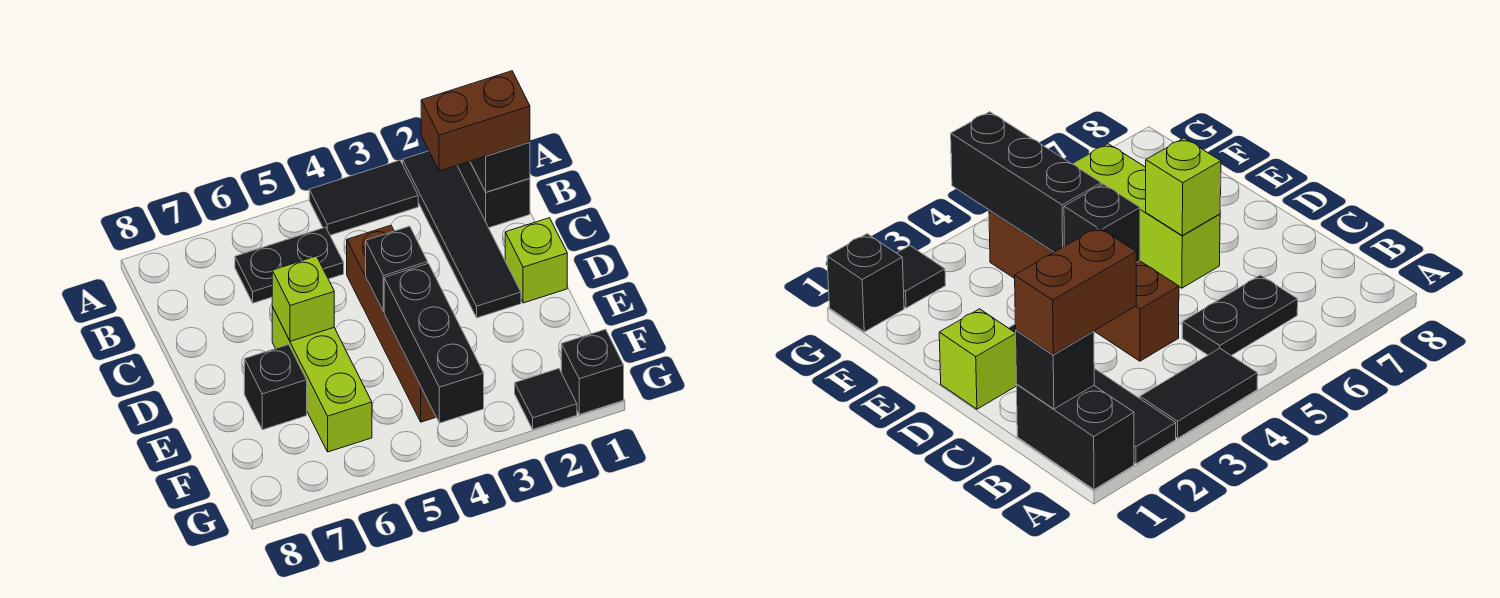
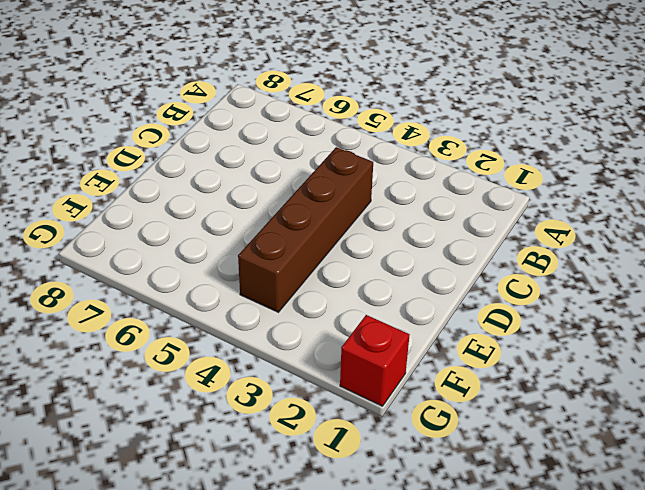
red brick G1 level 1 -> black brick G1 level 1
none -> black brick A1:B1 level 1
none -> black tile A2:D2 level 1
none -> black tile A3:A4 level 1

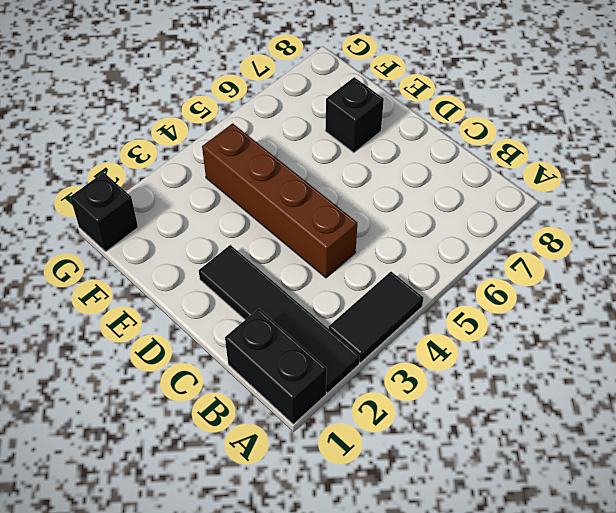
none -> black plate B5:B6 level 1
none -> lime brick D1 level 1
none -> lime brick D6:F6 level 1

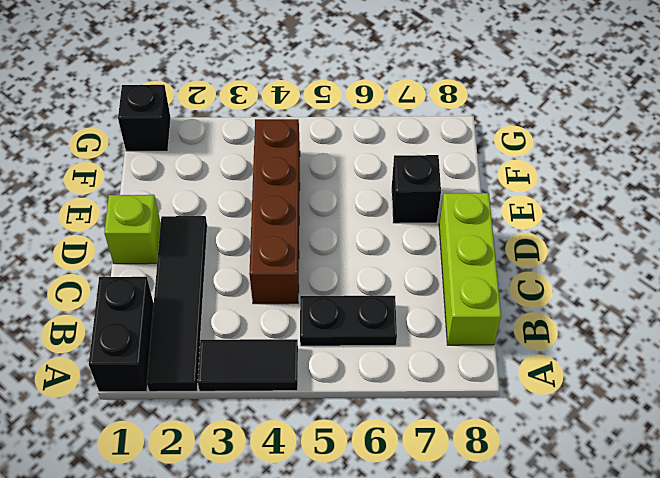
lime brick B8:D8 level 1 -> lime brick D6:F6 level 1
none -> black tile G2 level 1
none -> black brick B1 level 2
none -> black brick D4 level 2

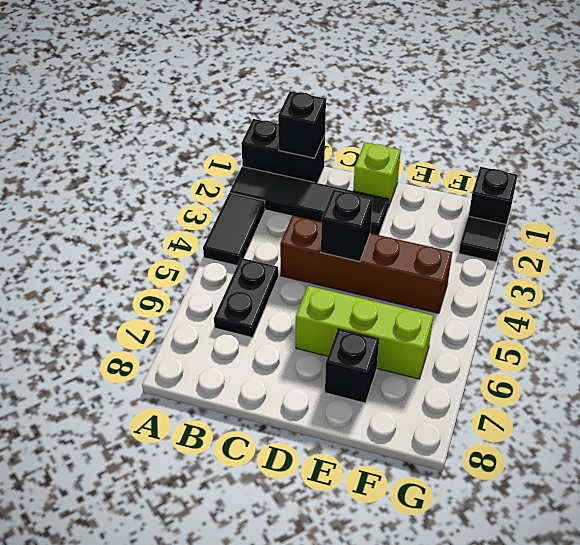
none -> lime brick D6 level 2
none -> black brick E4:G4 level 2
none -> brown brick B1:B2 level 3

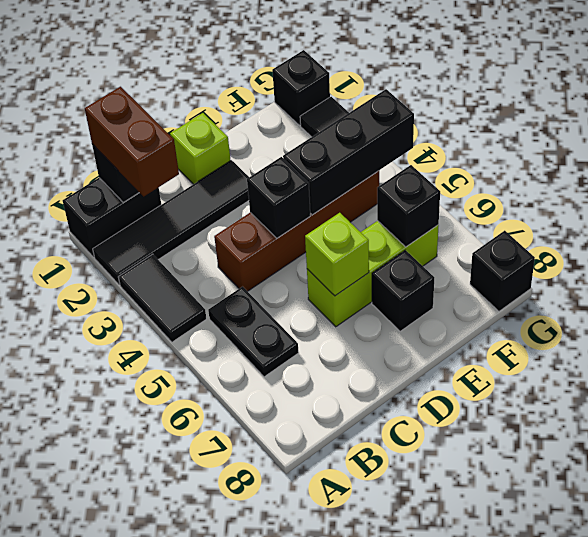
black brick F6 level 2 -> none
black brick G8 level 1 -> none

